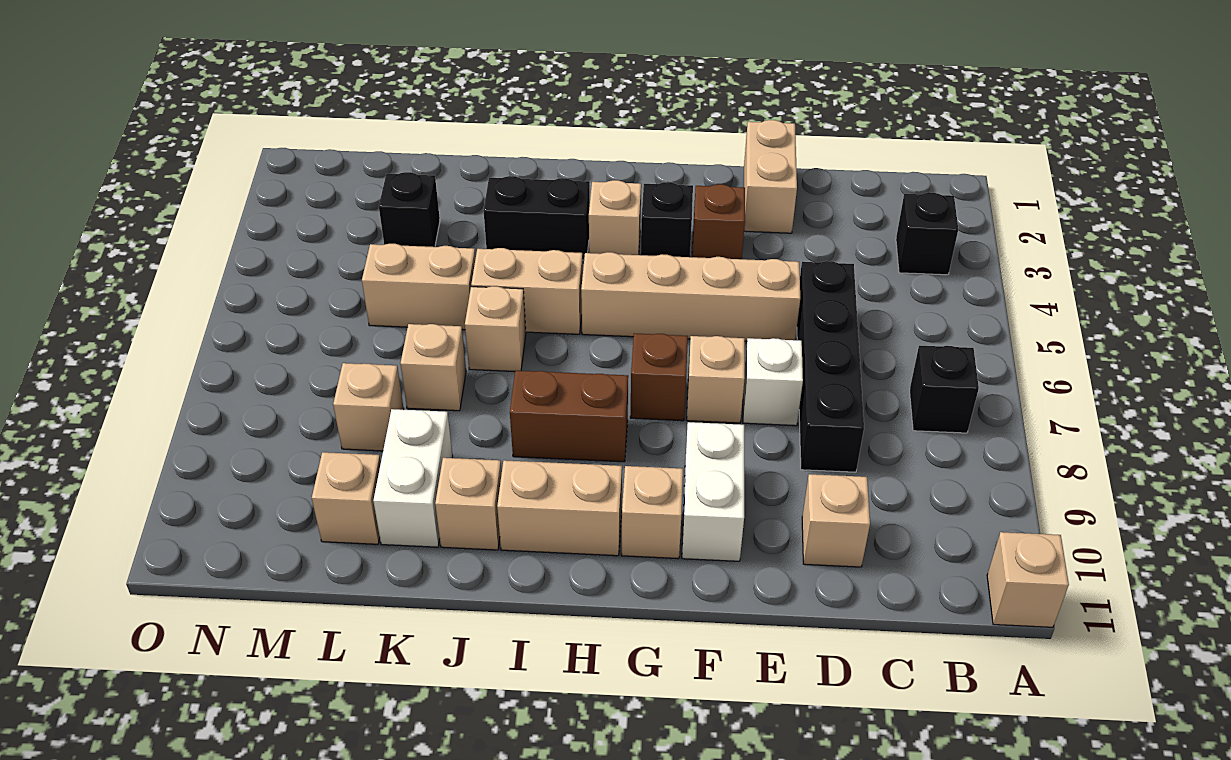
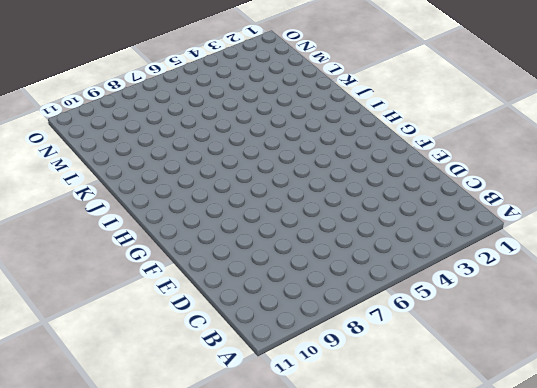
none -> tan brick A11 level 1
none -> black brick B3 level 1
none -> black brick B7 level 1

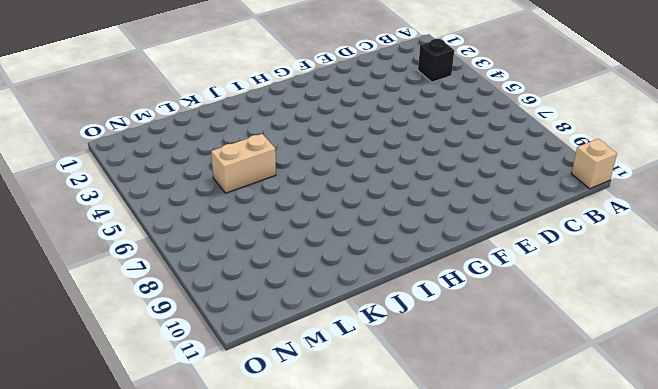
none -> black brick B7 level 1
none -> black brick D5:D8 level 1
none -> tan brick D10 level 1

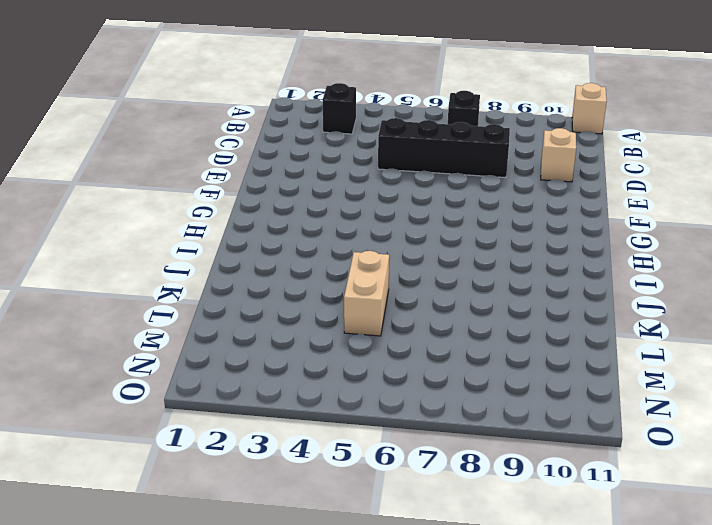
none -> tan brick E1:E2 level 1
none -> tan brick E5:H5 level 1
none -> white brick E7 level 1

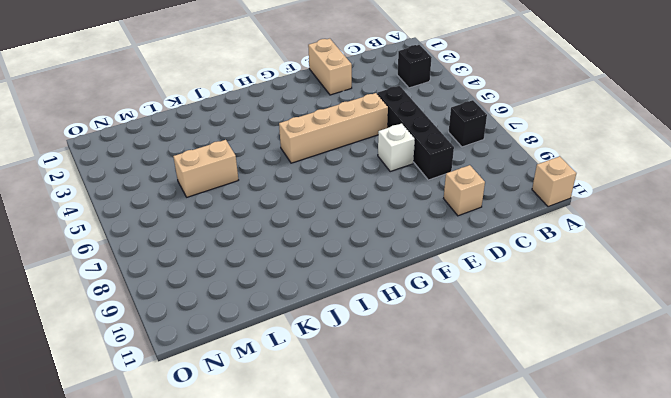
none -> brown brick F3 level 1
none -> tan brick F7 level 1
none -> white brick F9:F10 level 1

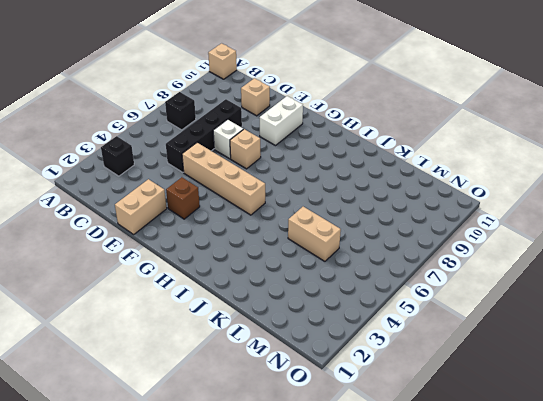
none -> black brick G3 level 1
none -> brown brick G7 level 1
none -> tan brick G10 level 1

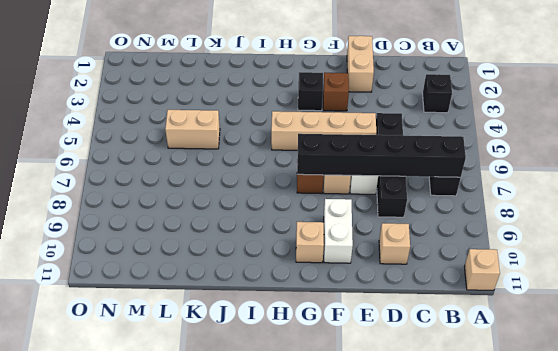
black brick B7:G7 level 2 -> none
none -> tan brick H3 level 1
none -> brown brick H8:I8 level 1
none -> tan brick H10:I10 level 1

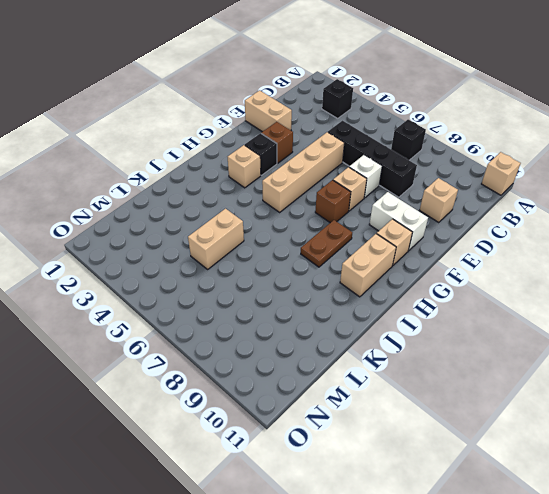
brown plate H8:I8 level 1 -> brown brick H8:I8 level 1
none -> black brick I3:J3 level 1
none -> tan brick I5:J5 level 1
none -> tan brick J6 level 1

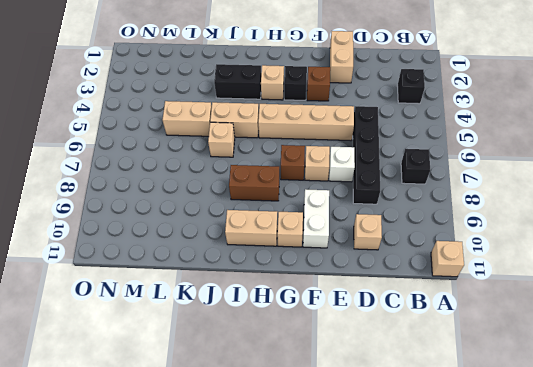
none -> tan brick J10 level 1
none -> tan brick K7 level 1
none -> white brick K9:K10 level 1

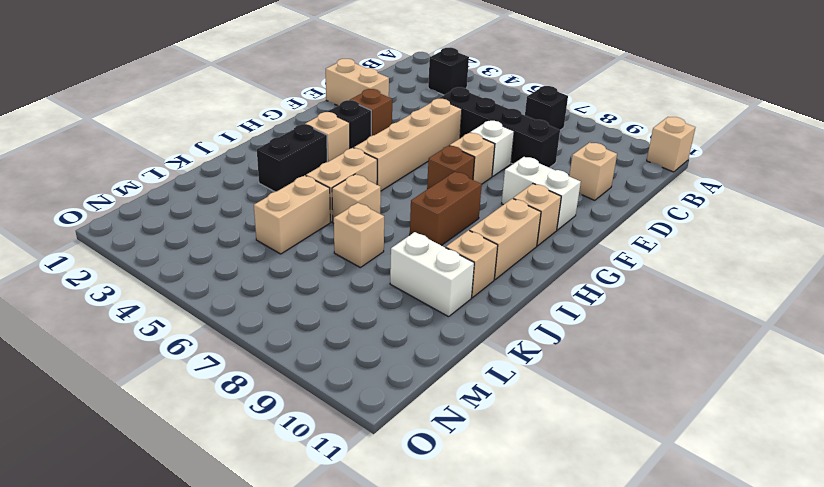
none -> black brick L3 level 1
none -> tan brick L8 level 1
none -> tan brick L10 level 1

